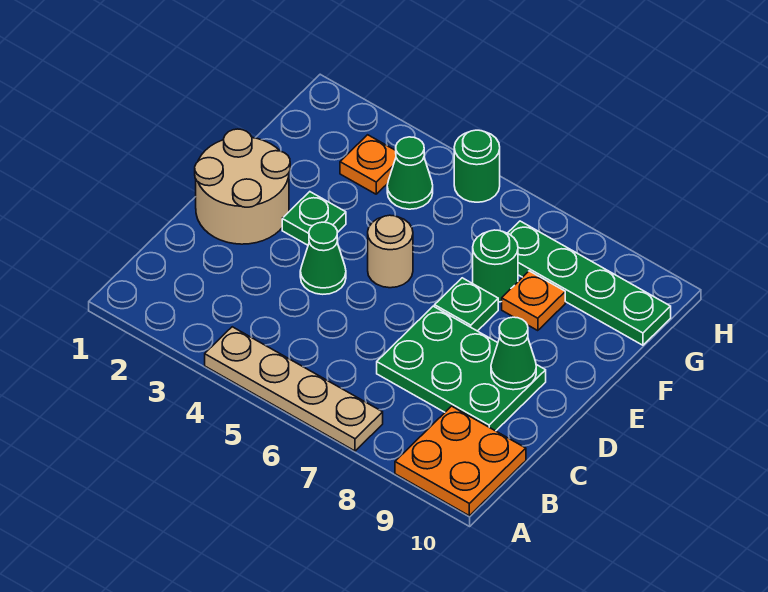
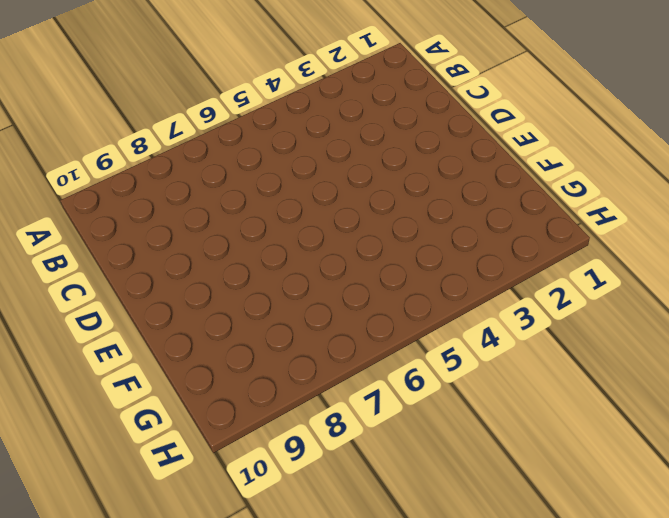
none -> tan plate A4:A7 level 1
none -> orange plate A9:B10 level 1
none -> green plate C7:D9 level 1

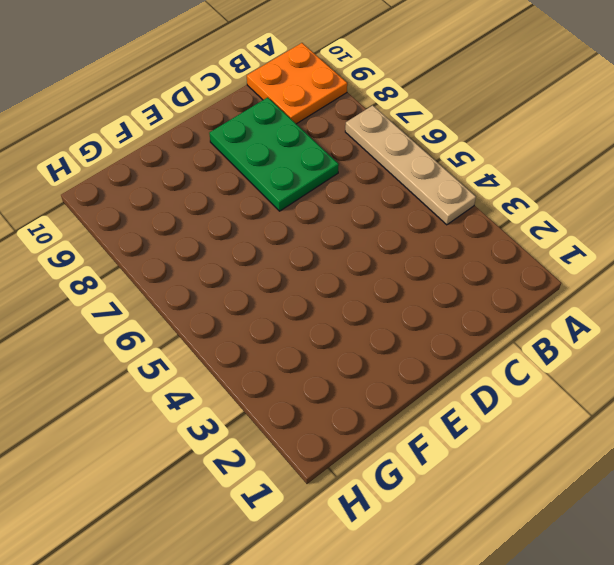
none -> tan round brick D1:E2 level 1
none -> green cone D4 level 1
none -> green plate E3 level 1

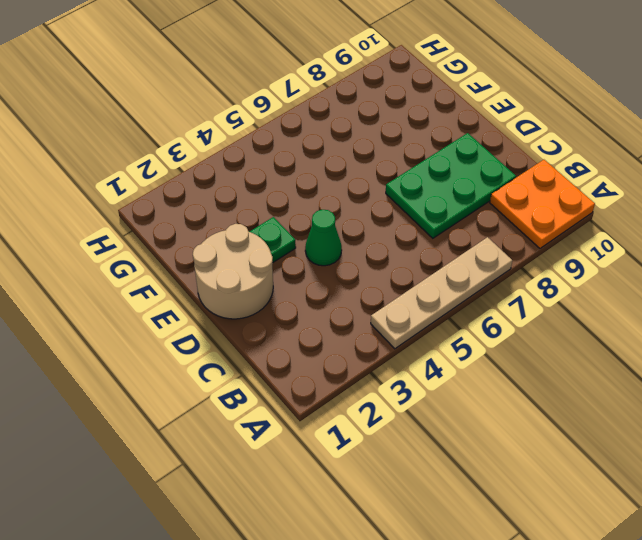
none -> tan round brick E5 level 1
none -> green plate E7 level 1
none -> green round brick F7 level 1

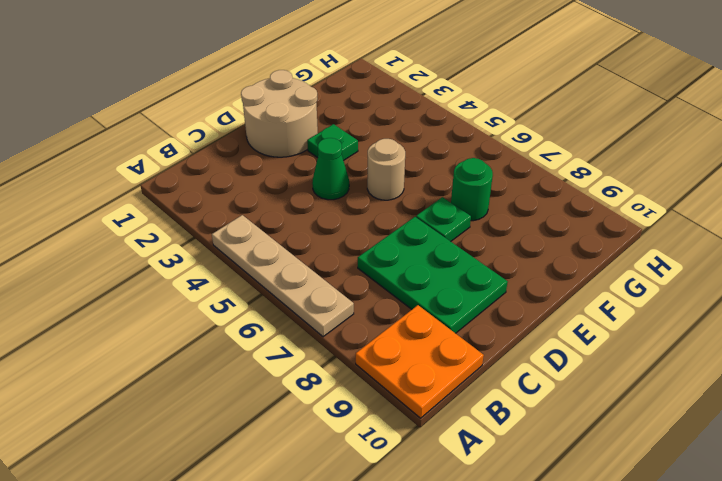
none -> orange plate F8 level 1
none -> orange plate G3 level 1
none -> green cone G4 level 1

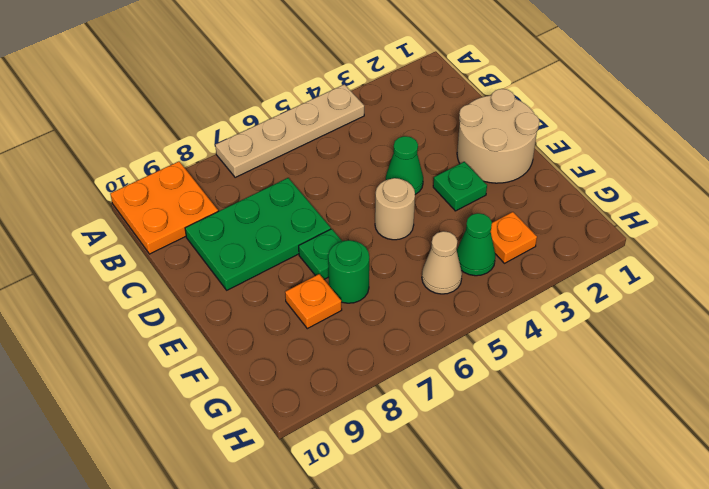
tan cone G5 level 1 -> none
none -> green plate G7:G10 level 1
none -> green round brick H5 level 1
none -> green cone D9 level 2

